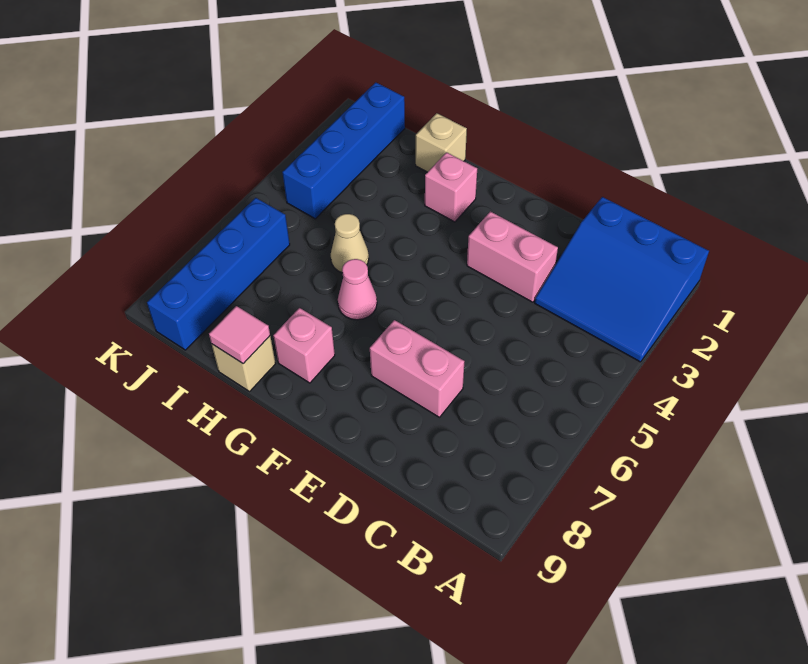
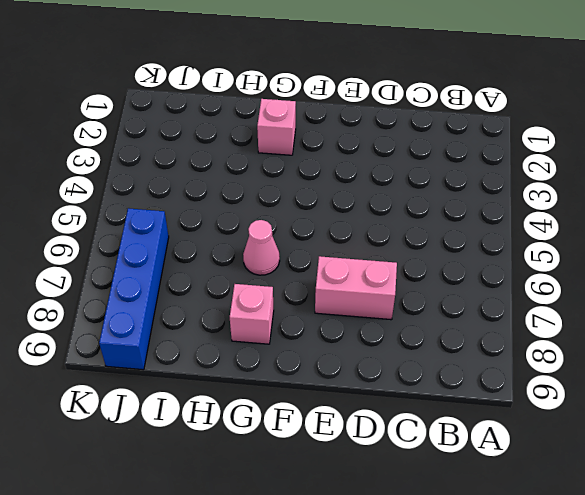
none -> blue slope A1:C3 level 1 top 1
none -> pink brick D3:E3 level 1
none -> tan brick H1 level 1

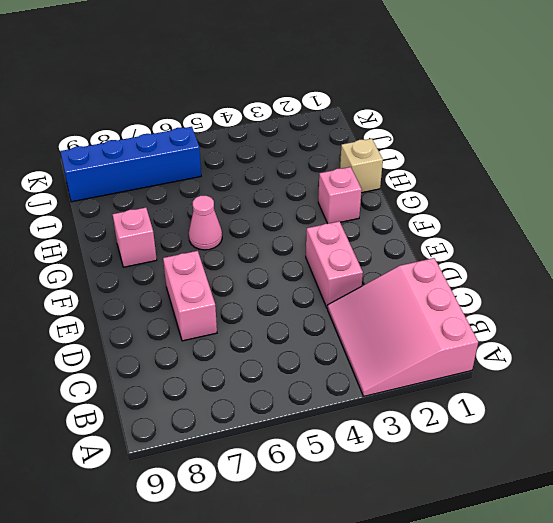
pink slope A1:C3 level 1 top 1 -> blue slope A1:C3 level 1 top 1
none -> tan cone H5 level 1
none -> tan brick H9 level 1
none -> blue brick J1:J4 level 1

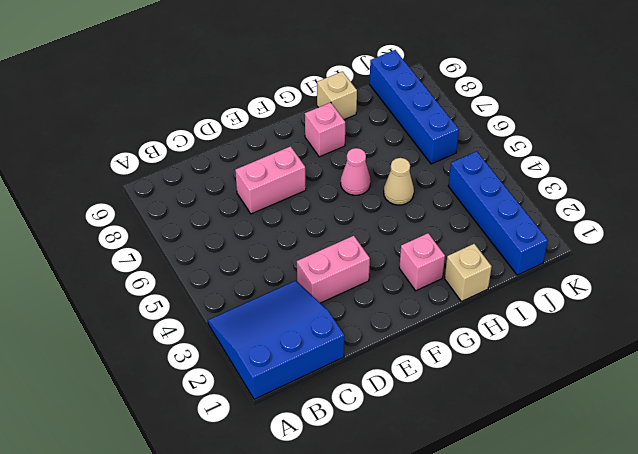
none -> pink tile H9 level 2

